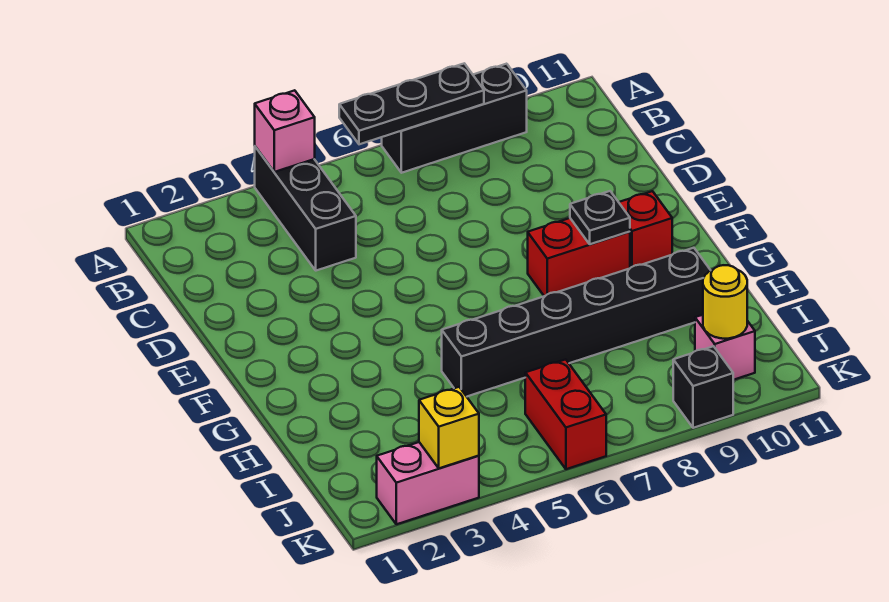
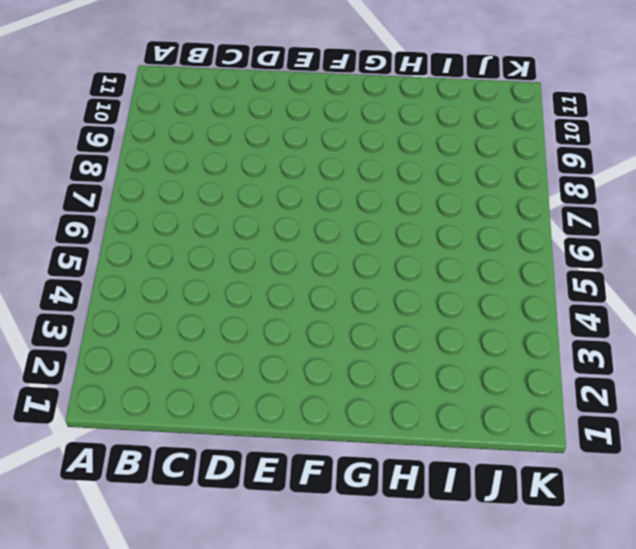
none -> black brick A4:C4 level 1
none -> black brick A7:A9 level 1
none -> red brick F8:F9 level 1

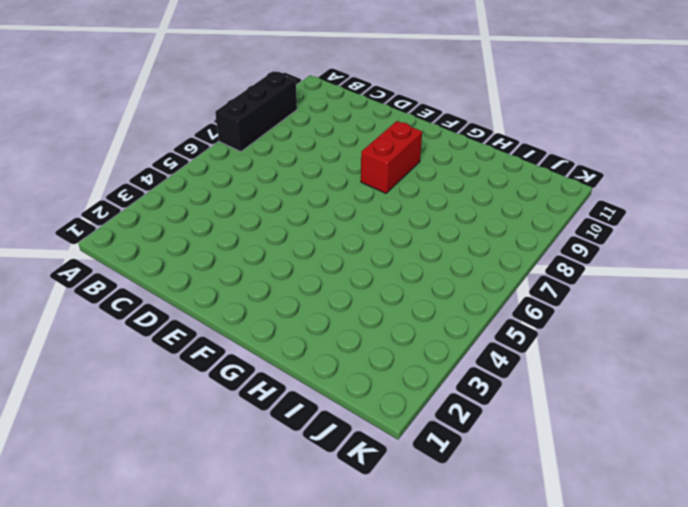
none -> black brick A4:C4 level 1
none -> red brick F10 level 1
none -> black brick H5:H10 level 1

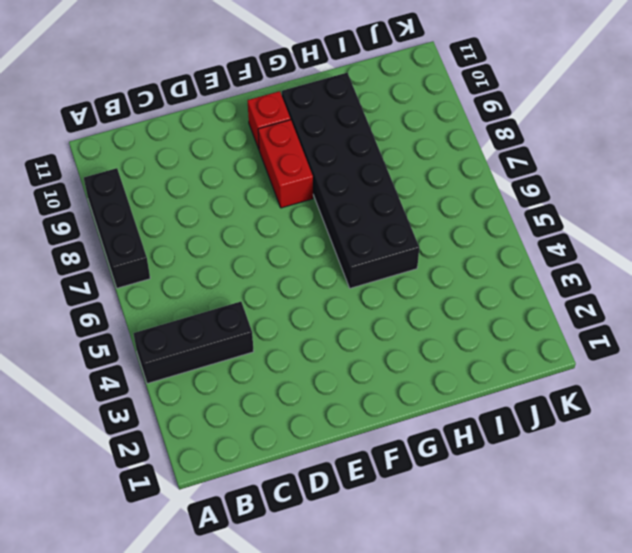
black brick G5:H10 level 1 -> black brick H5:H10 level 1
none -> red brick J6:K6 level 1
none -> pink brick J10 level 1
none -> pink brick K2:K3 level 1

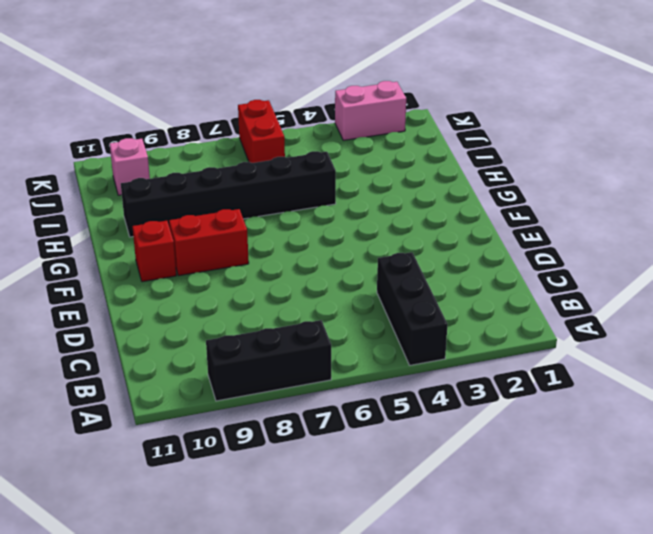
none -> black brick K9 level 1
none -> pink brick A4 level 2
none -> black plate A6:A8 level 2

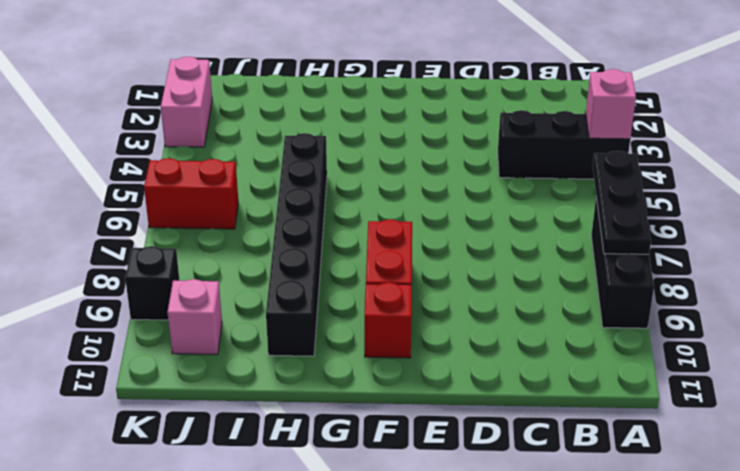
none -> black plate F9 level 2
none -> yellow round brick J10 level 2
none -> yellow brick K3 level 2

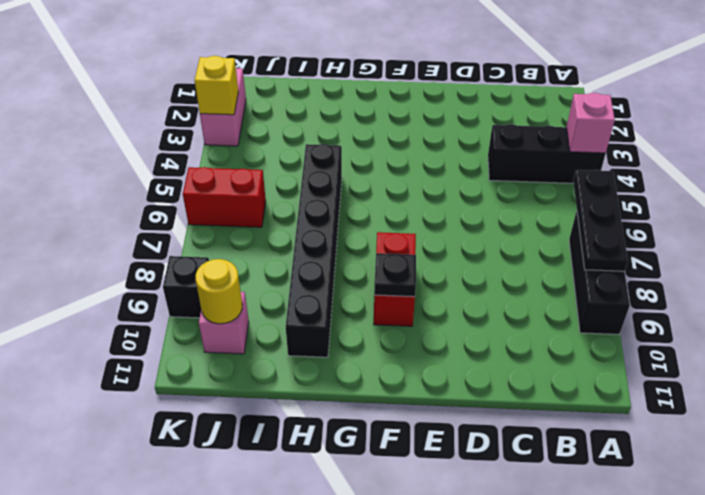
none -> red brick F10 level 1

